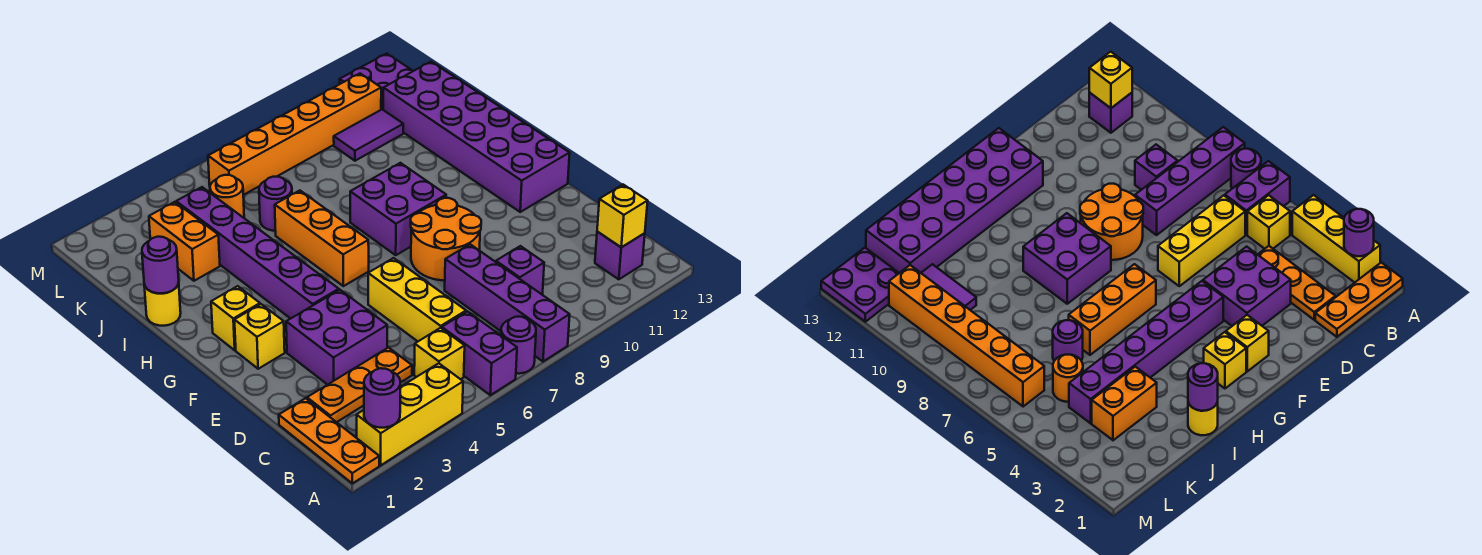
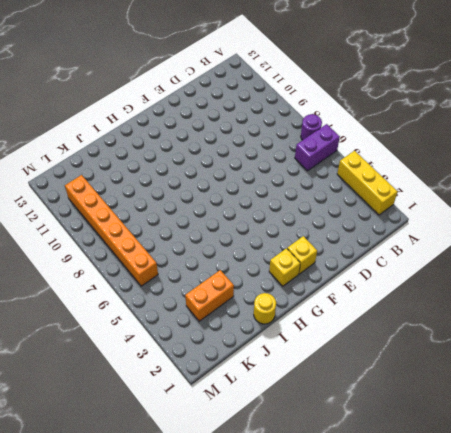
none -> orange plate A1:C1 level 1
none -> purple brick A8:D8 level 1
none -> yellow brick B5 level 1

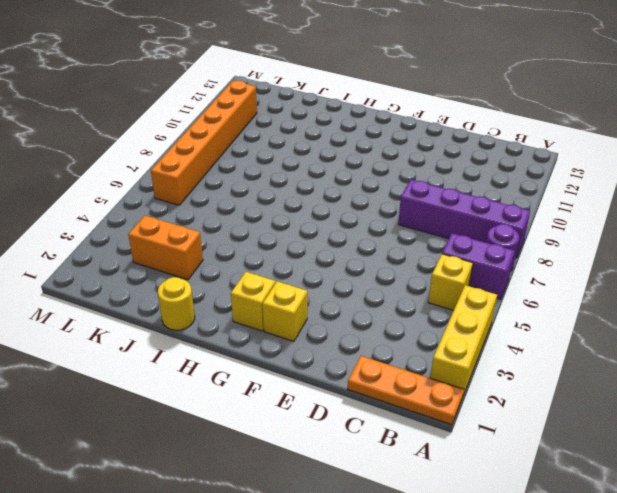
none -> purple brick B12 level 1
none -> orange plate C2:C4 level 1
none -> yellow brick C6:E6 level 1

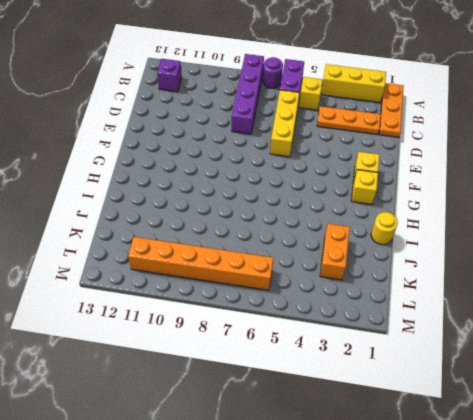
none -> purple brick C9 level 1
none -> purple brick D3:E4 level 1
none -> orange round brick E8:F9 level 1

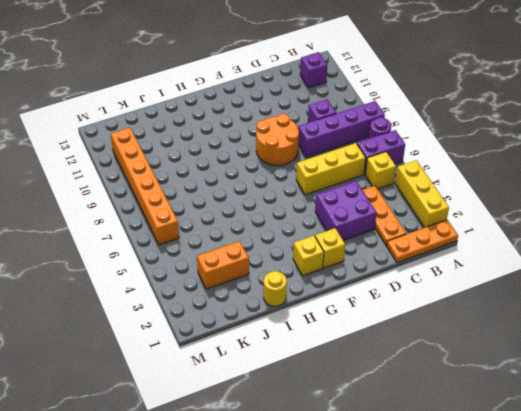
none -> purple brick F4:K4 level 1
none -> purple brick F12:K13 level 1
none -> orange brick G6:I6 level 1

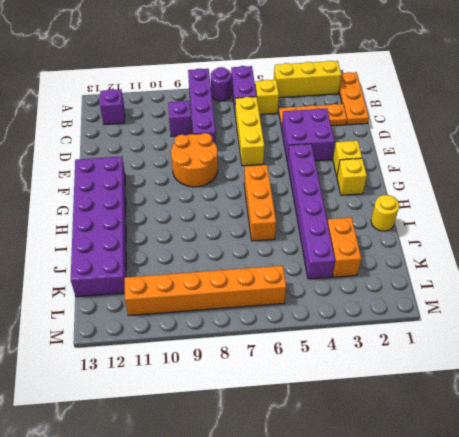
none -> purple brick G8:H9 level 1
none -> purple round brick J6 level 1
none -> orange round brick K5 level 1

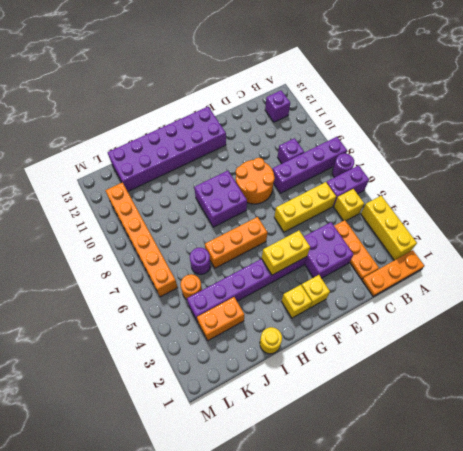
yellow brick F4:G4 level 2 -> none
none -> purple tile K10:K11 level 1
none -> purple plate L12:M13 level 1
none -> purple round brick A2 level 2

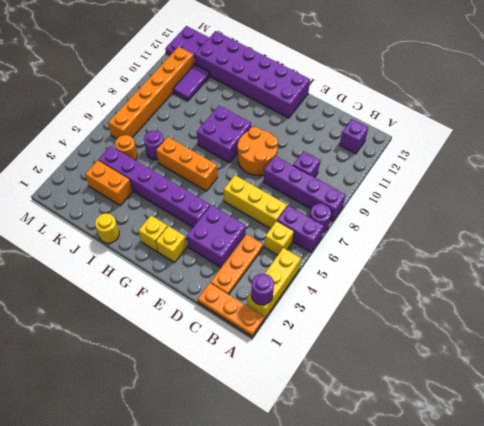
none -> yellow brick B12 level 2
none -> purple round brick I1 level 2

